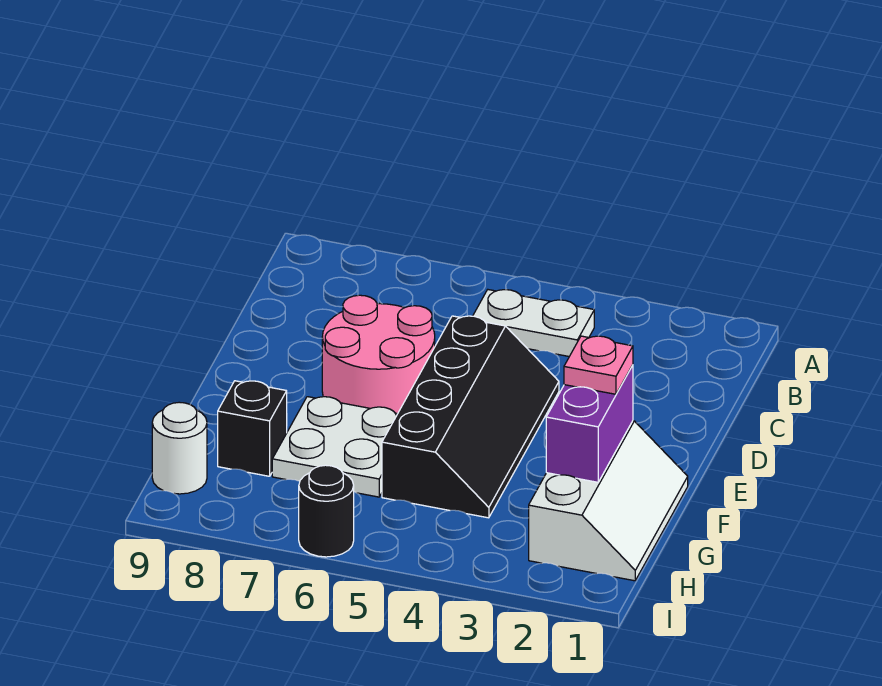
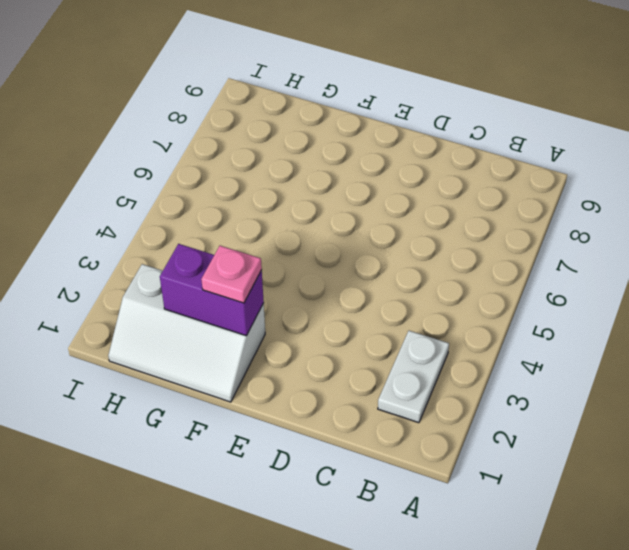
white plate B2:B3 level 1 -> white plate B4:B5 level 1
none -> black slope D4:G5 level 1 top 5
none -> pink round brick D6:E7 level 1

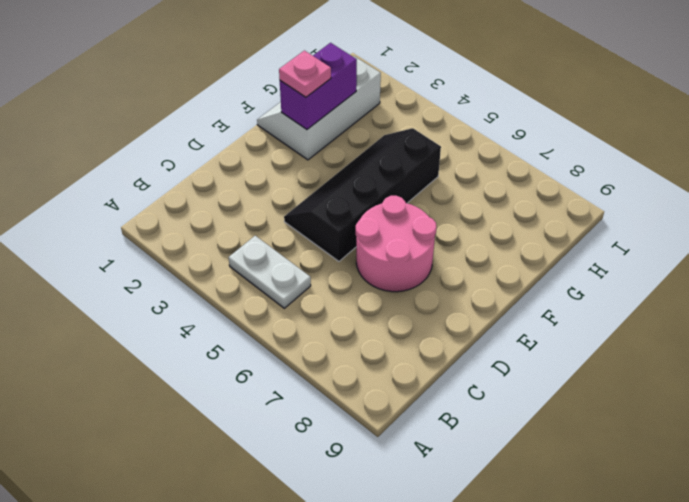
none -> white plate F6:G7 level 1
none -> black brick G8 level 1

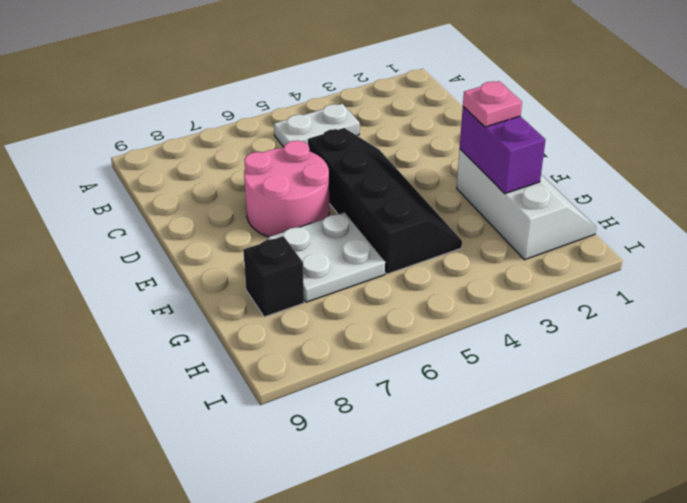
none -> white round brick H9 level 1
none -> black round brick I6 level 1

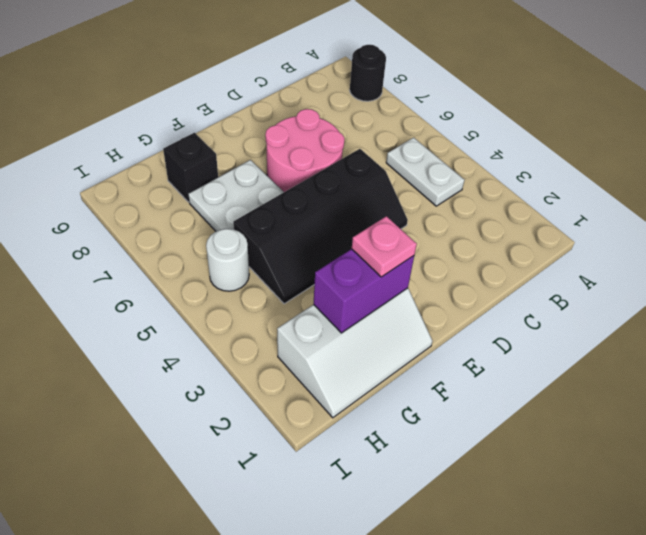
black round brick A8 level 1 -> black round brick I6 level 1
white round brick H5 level 1 -> white round brick H9 level 1

